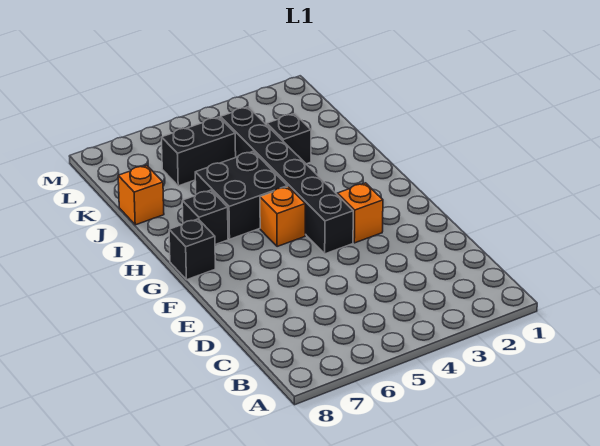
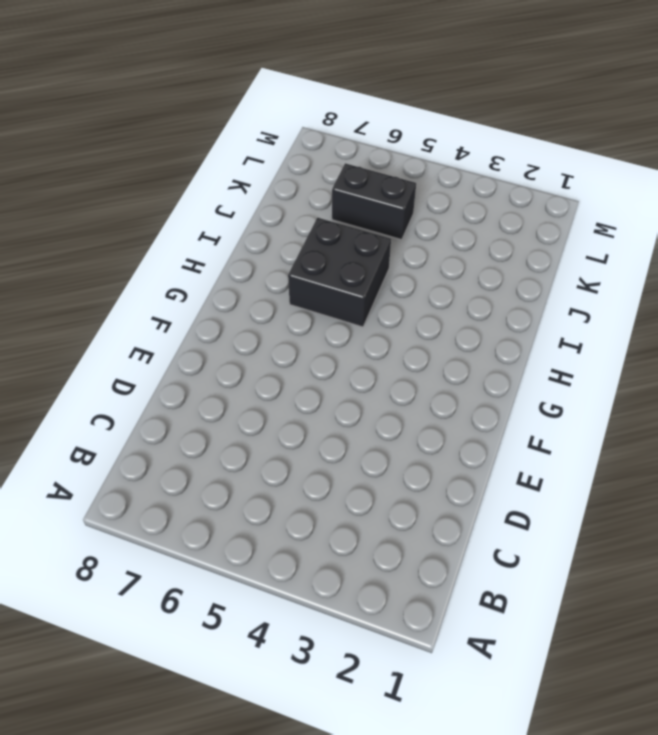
none -> orange brick F3 level 1
none -> black brick F4:K4 level 1

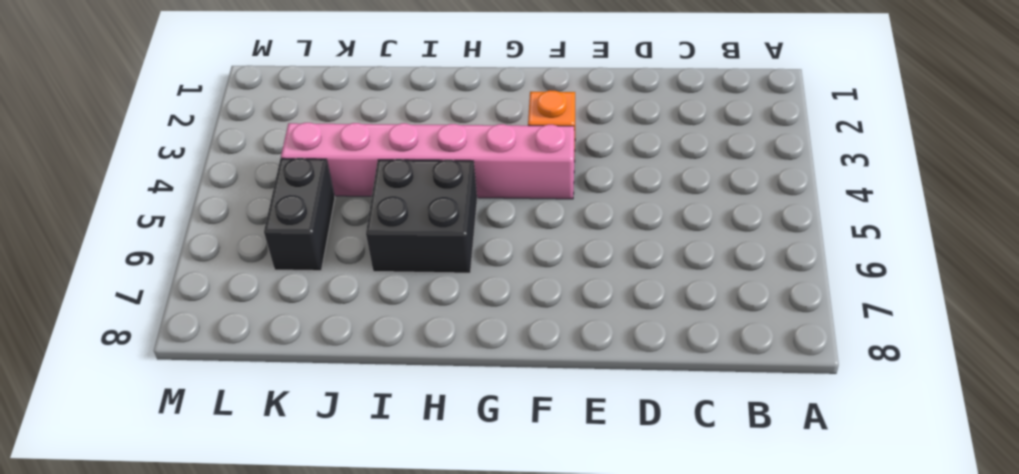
pink brick F4:K4 level 1 -> black brick F4:K4 level 1
none -> orange brick G5 level 1
none -> black brick G8 level 1

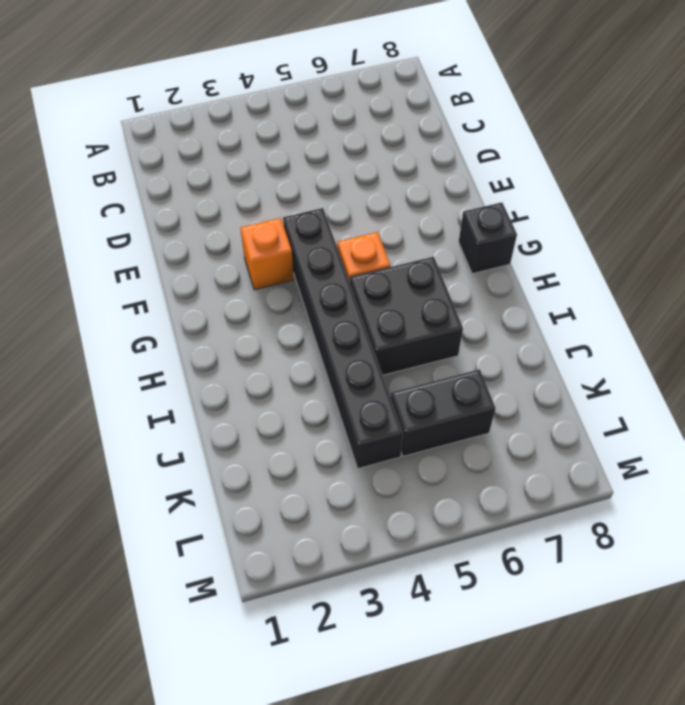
none -> black brick H7 level 1
none -> black brick J3 level 1

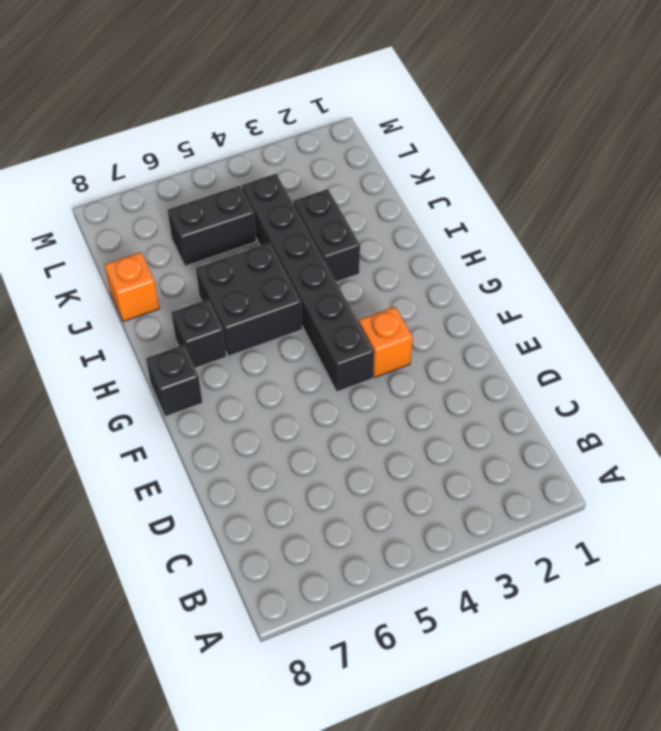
black brick I3:J3 level 1 -> black brick J3 level 1
none -> orange brick G5 level 1

